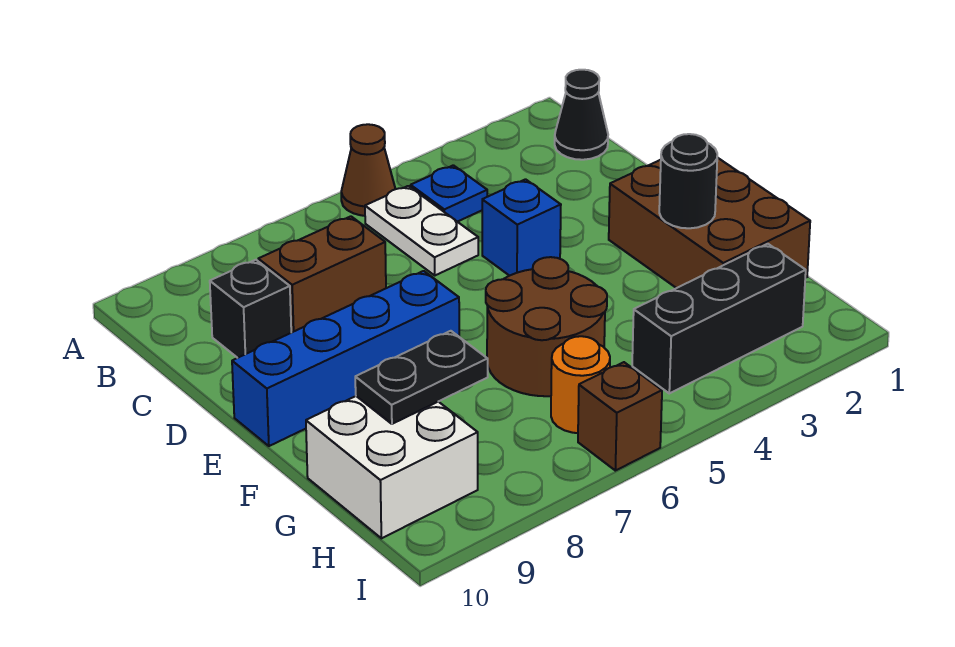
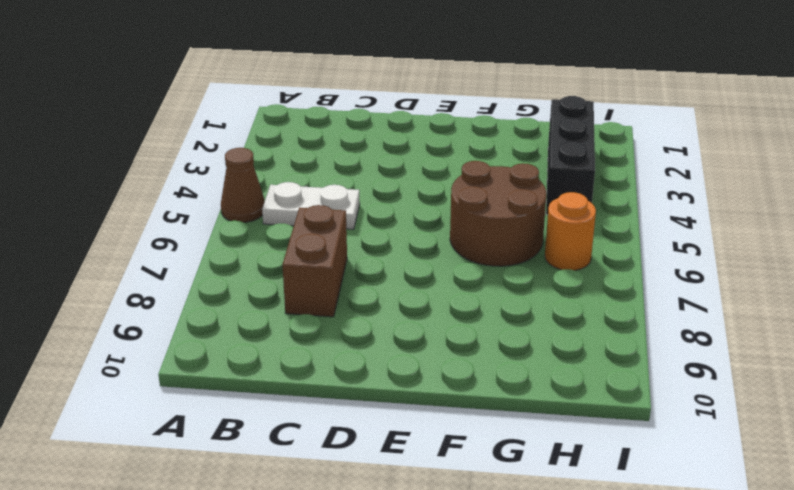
none -> black cone B1 level 1
none -> blue plate B4 level 1
none -> black brick C9 level 1

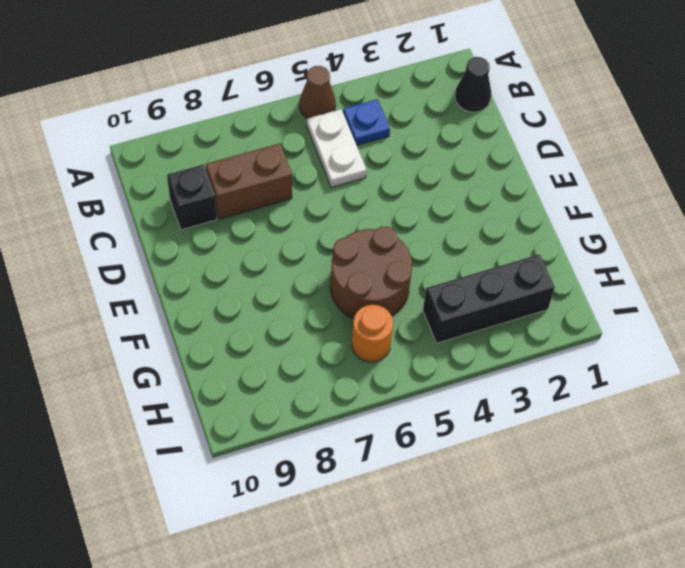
none -> blue brick D4 level 1
none -> brown brick E1:G2 level 1
none -> blue brick E7:E10 level 1

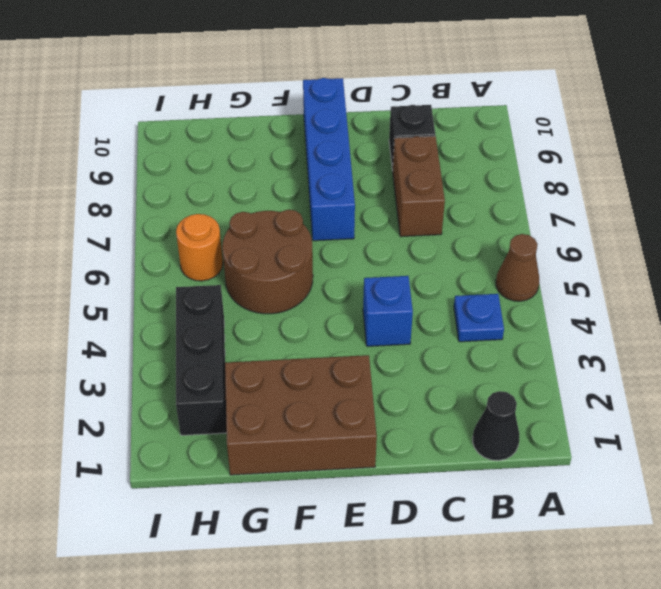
none -> white plate B5:C5 level 1
none -> white brick G9:H10 level 1
none -> brown brick I6 level 1

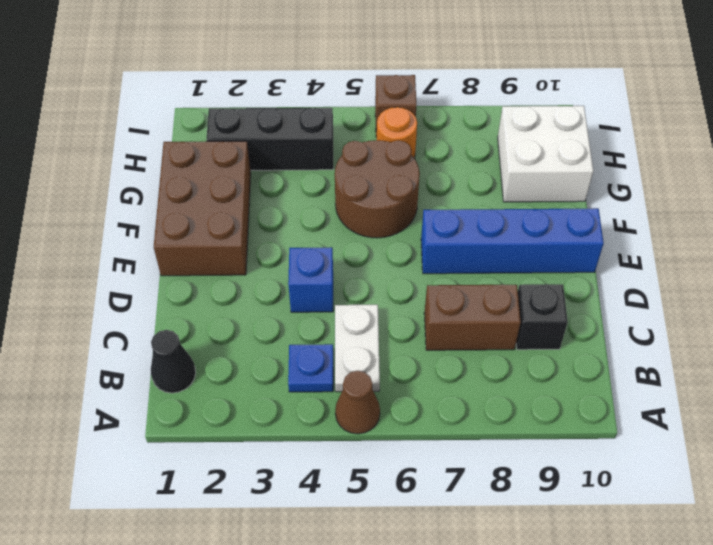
none -> black round brick F2 level 2
none -> black plate G8:G9 level 2

